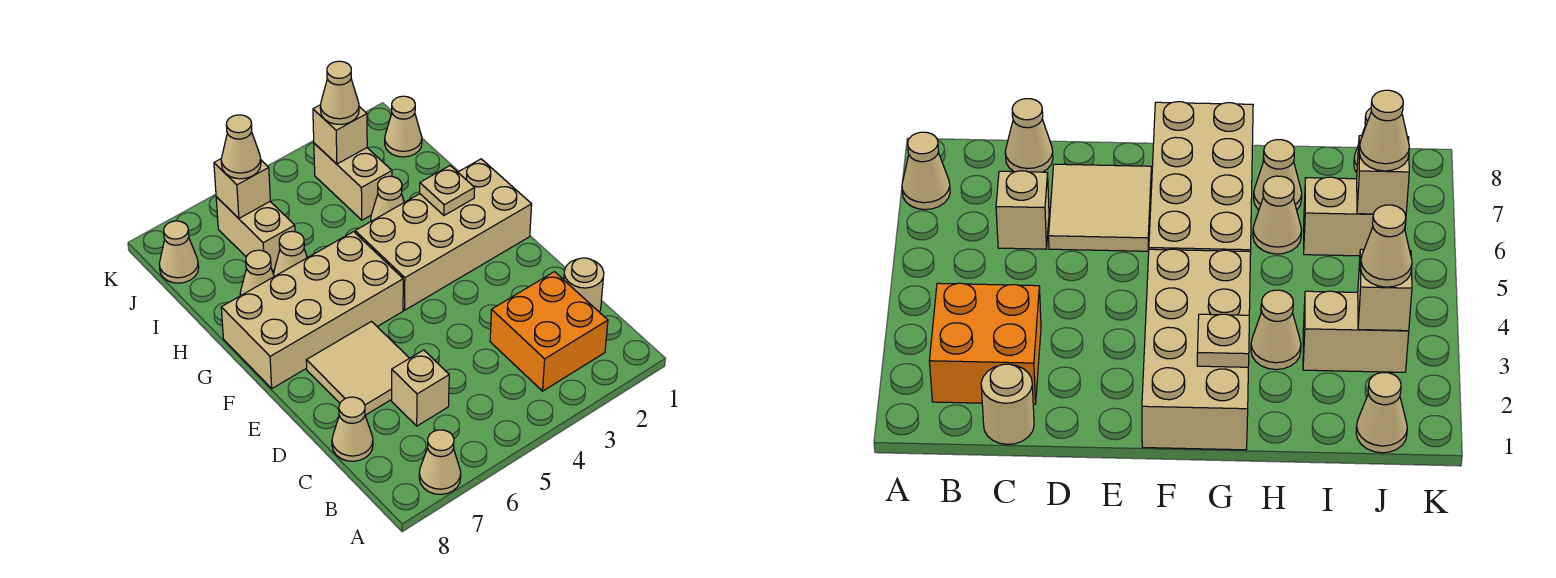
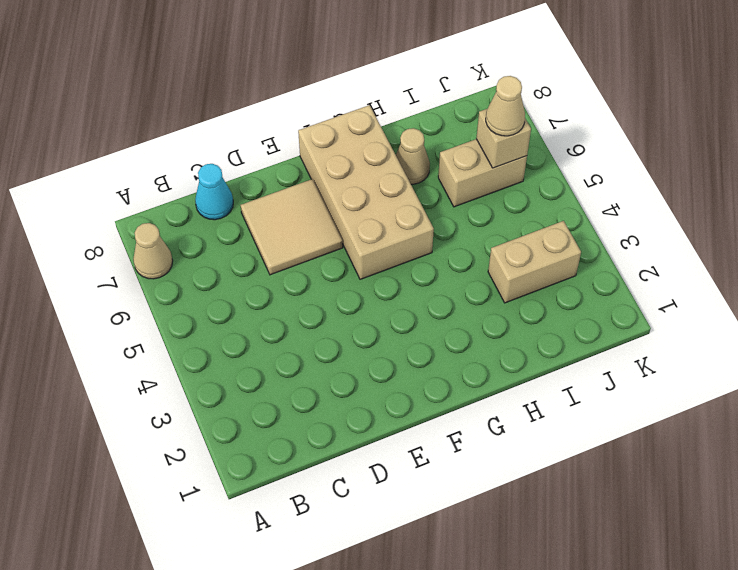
cyan cone C8 level 1 -> tan cone C8 level 1
none -> orange brick B2:C3 level 1
none -> tan round brick C1 level 1
none -> tan brick C6 level 1

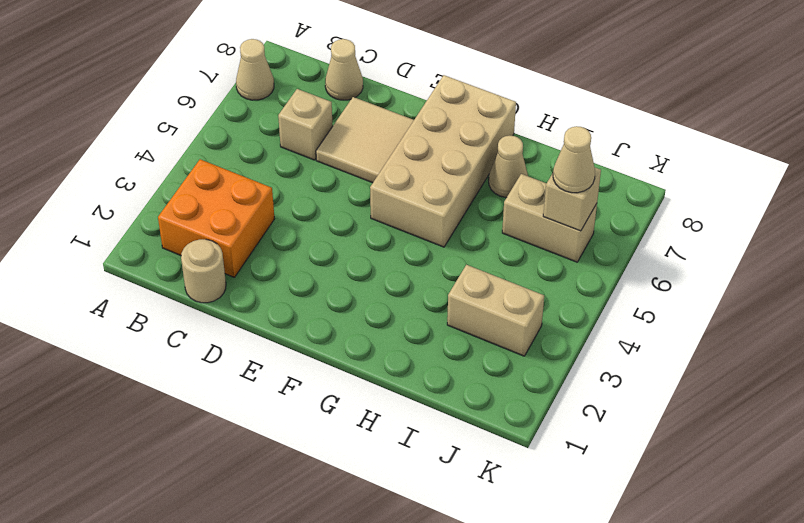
none -> tan brick F1:G4 level 1
none -> tan cone H3 level 1
none -> tan cone H6 level 1

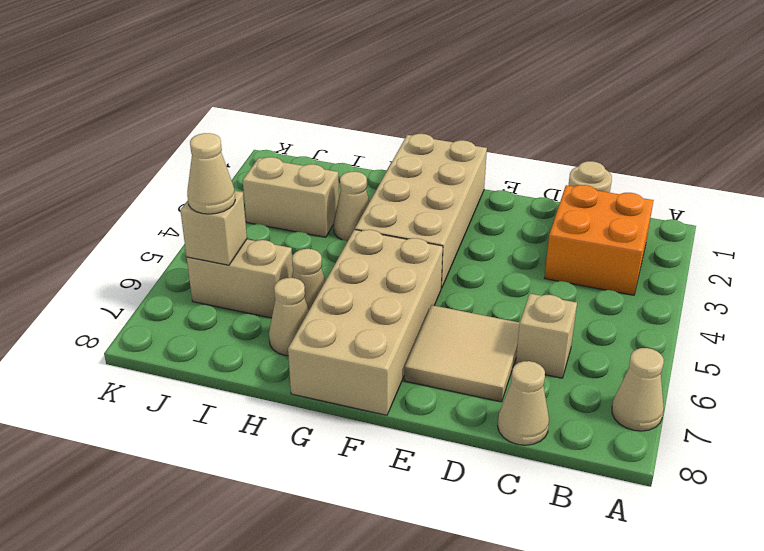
none -> tan cone J1 level 1
none -> tan cone J8 level 1
none -> tan plate G2 level 2

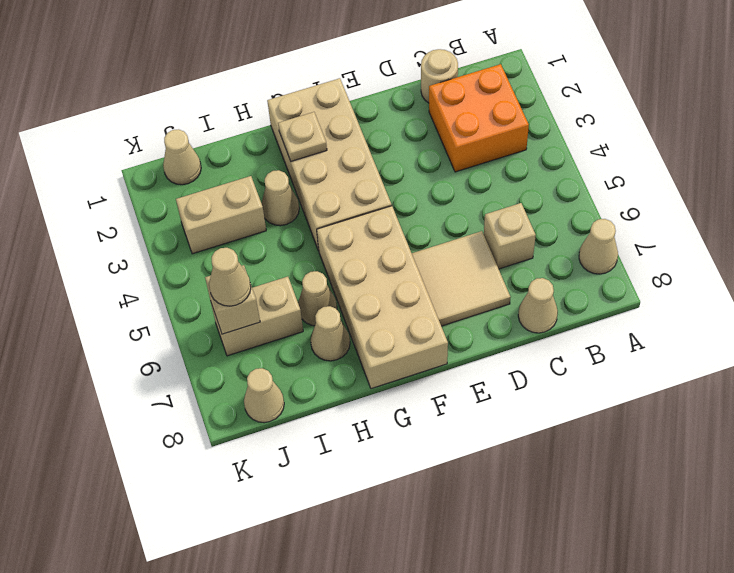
none -> tan brick J3 level 2
none -> tan cone J3 level 3

